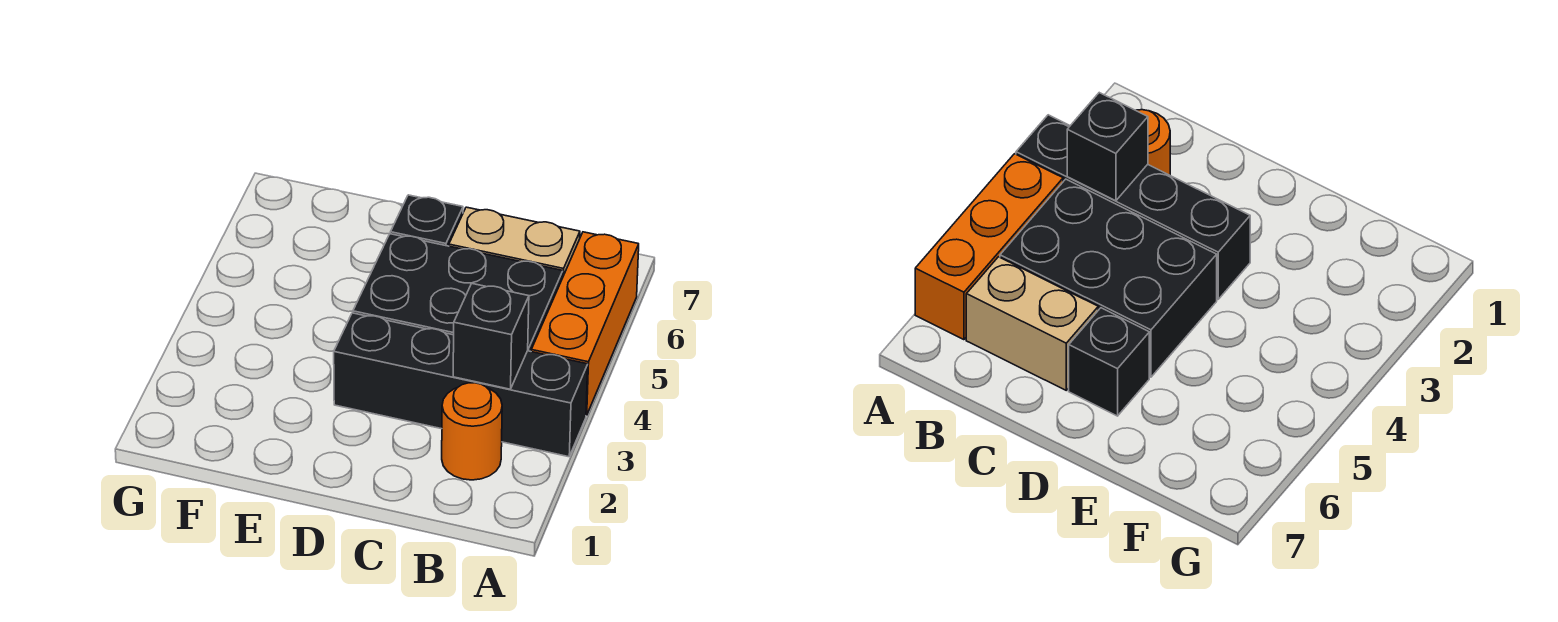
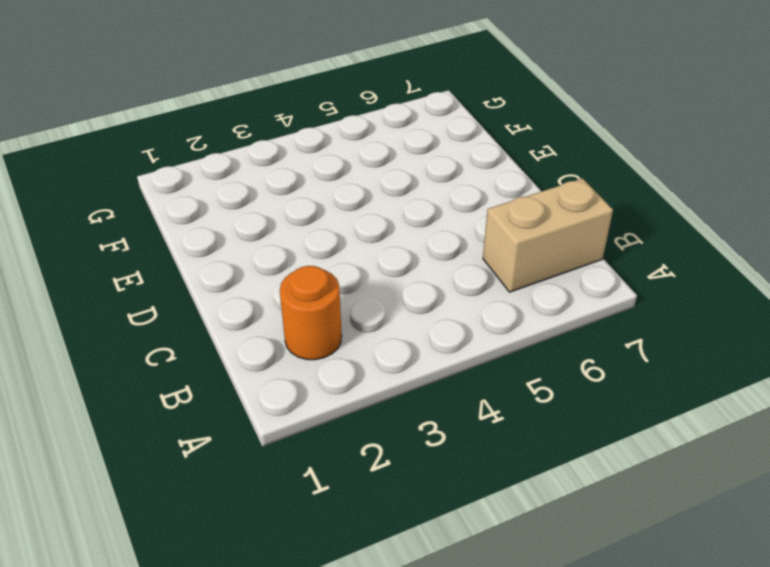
tan brick B6:B7 level 1 -> tan brick B6:C6 level 1
none -> black brick A3:D3 level 1
none -> orange brick A4:A6 level 1

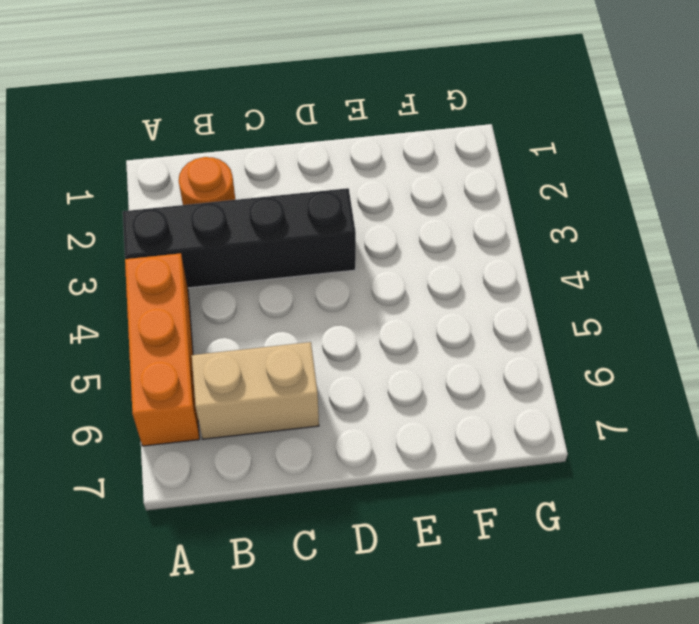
none -> black brick B4:D5 level 1
none -> black brick D6 level 1

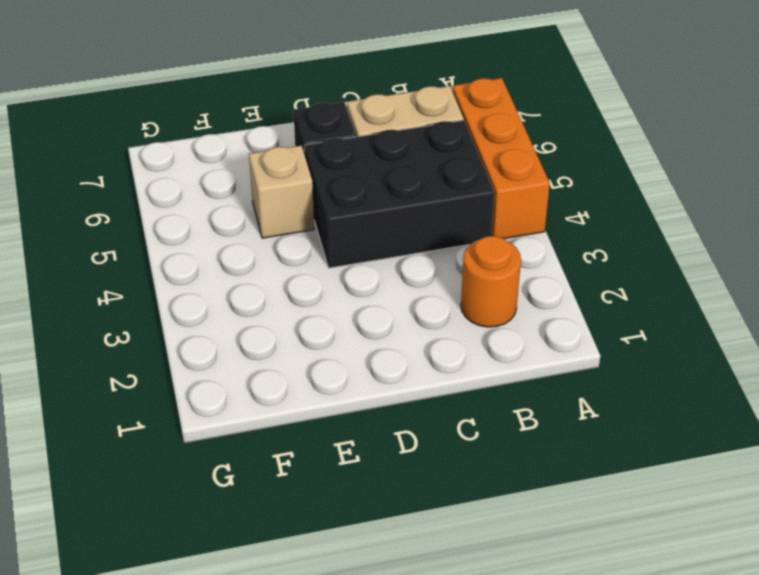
tan brick E5 level 1 -> none
none -> black brick A3:D3 level 1
none -> black brick B3 level 2

